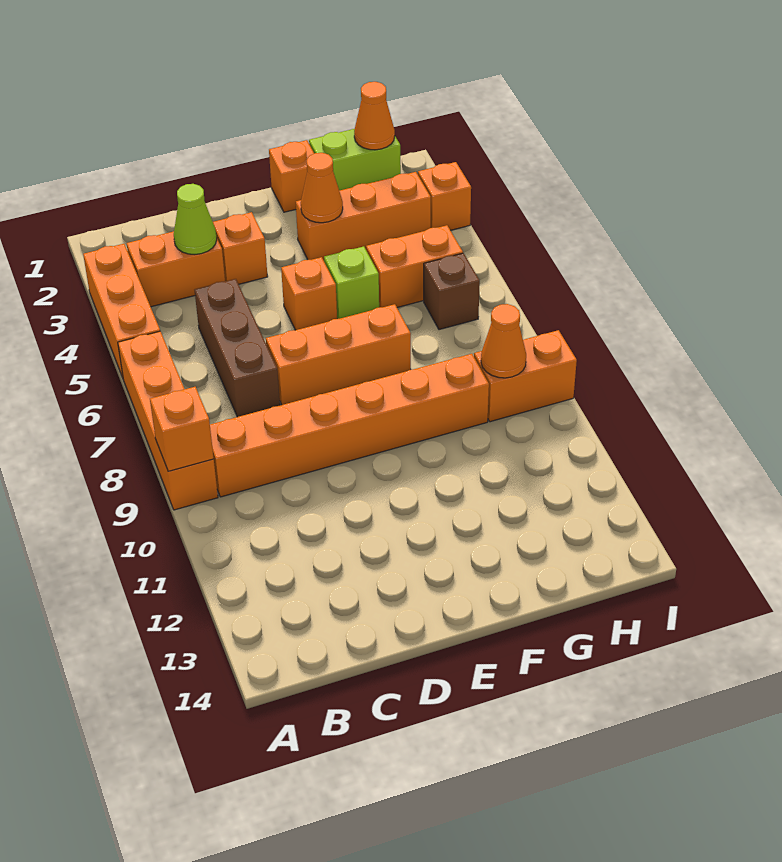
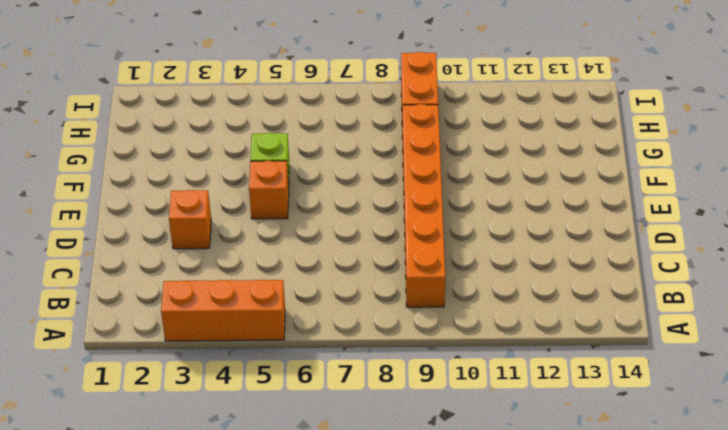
none -> orange brick A6:A9 level 1
none -> orange brick B3:C3 level 1
none -> brown brick C5:C7 level 1

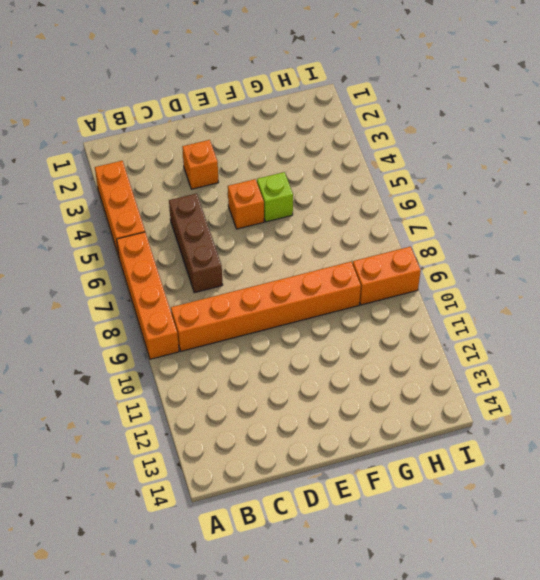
none -> orange brick B3:C3 level 1
none -> orange brick D7:F7 level 1
none -> orange brick F1 level 1

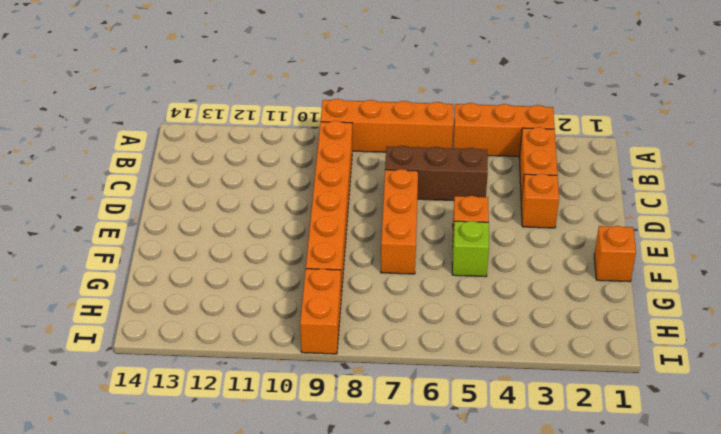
none -> orange brick F3:H3 level 1
none -> lime brick G1:H1 level 1
none -> orange brick G5:H5 level 1

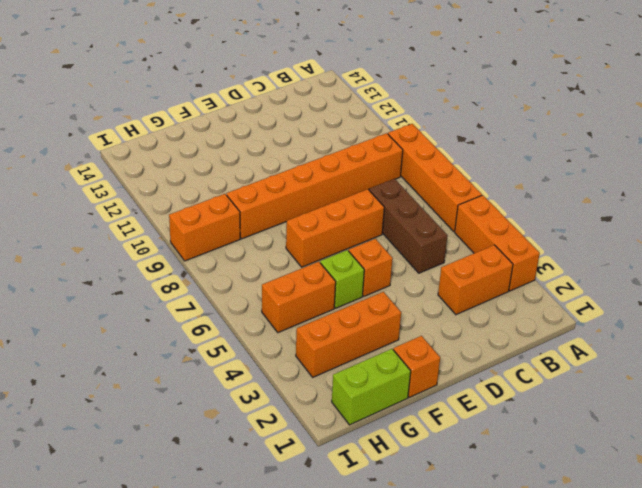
none -> orange brick D3 level 1
none -> brown brick H6 level 1
none -> orange brick I3 level 1

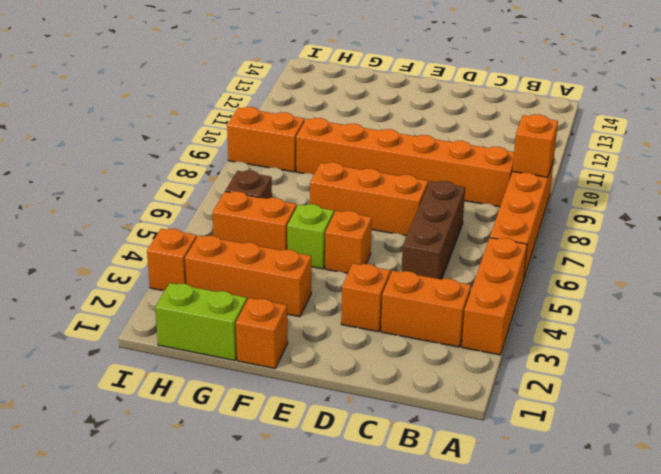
none -> lime cone C3 level 2
none -> orange cone F3 level 2
none -> orange cone H1 level 2

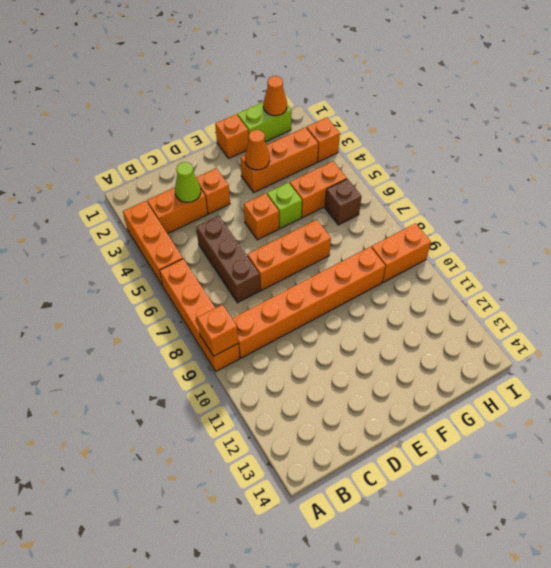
none -> orange cone H9 level 2

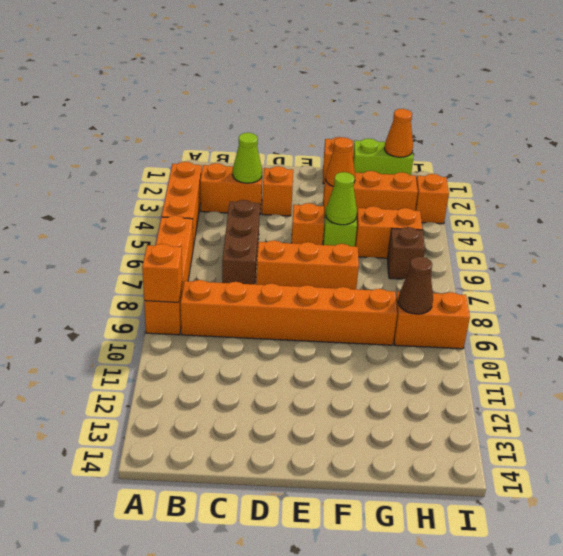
lime cone F5 level 2 -> none
brown cone H9 level 2 -> orange cone H9 level 2

